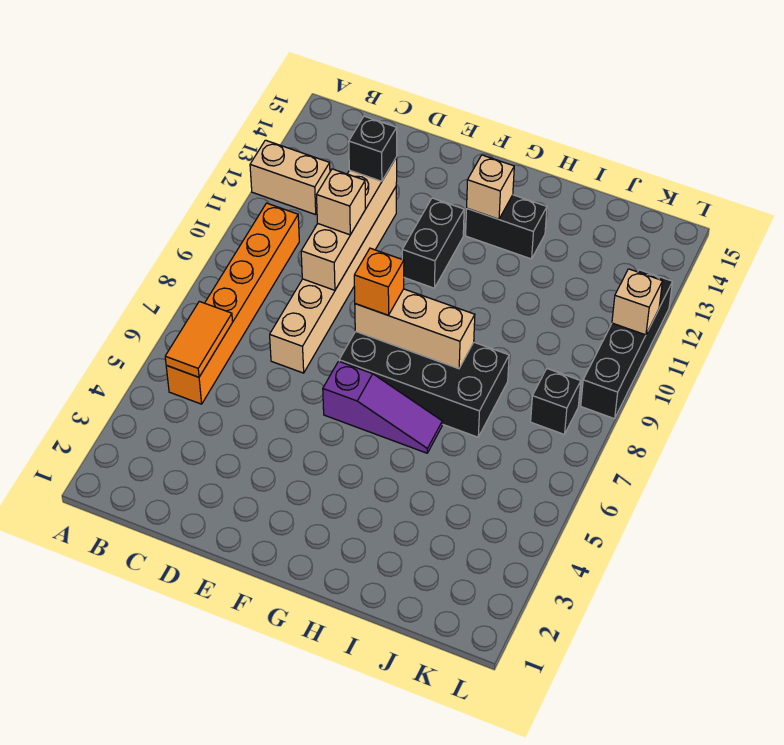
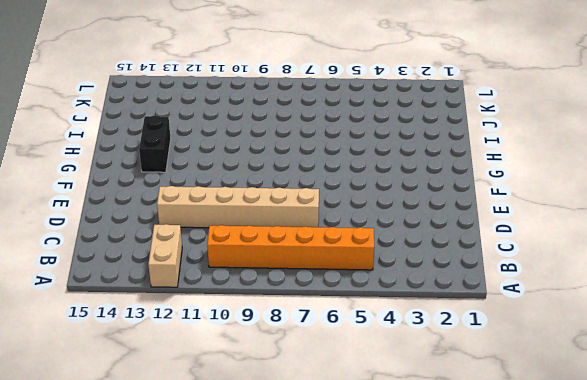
none -> purple slope F6:H6 level 1 top F
none -> black brick F7:I8 level 1
none -> black brick F11:F12 level 1

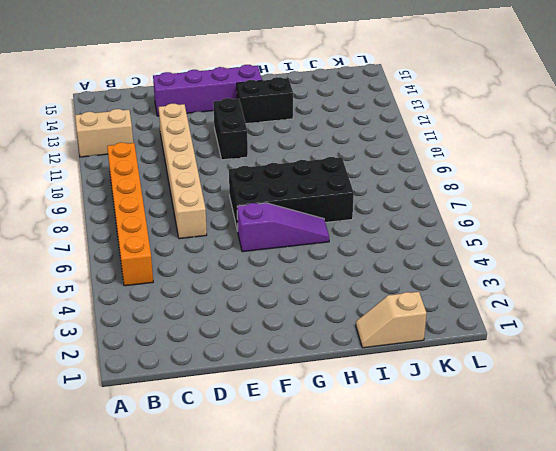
purple brick D14:G14 level 1 -> none
tan slope I1:J1 level 1 top J -> none
none -> black brick K8 level 1
none -> black brick L9:L12 level 1
none -> orange tile B5:B6 level 2

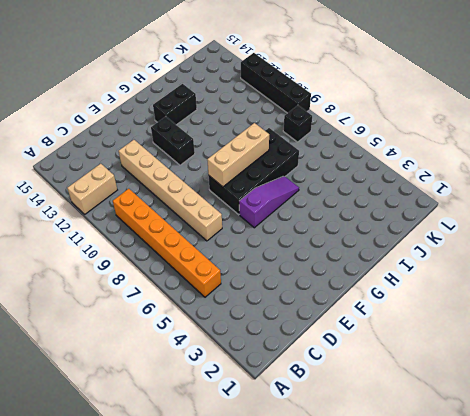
none -> orange tile B5:B6 level 2
none -> tan brick D9:D12 level 2
none -> tan brick G13 level 2

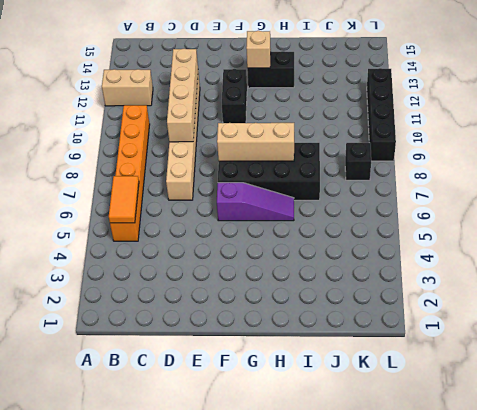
none -> tan brick L11 level 2
none -> tan brick D10 level 3
none -> black brick D12 level 3

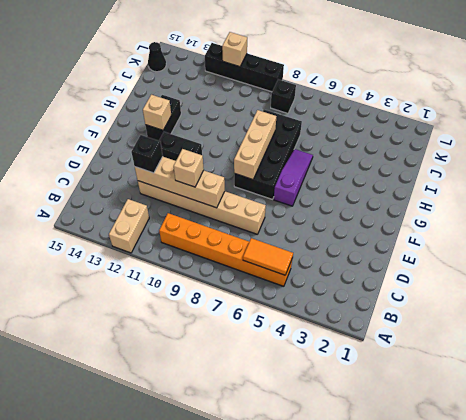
black cone K15 level 1 -> none
none -> orange brick F8 level 3

